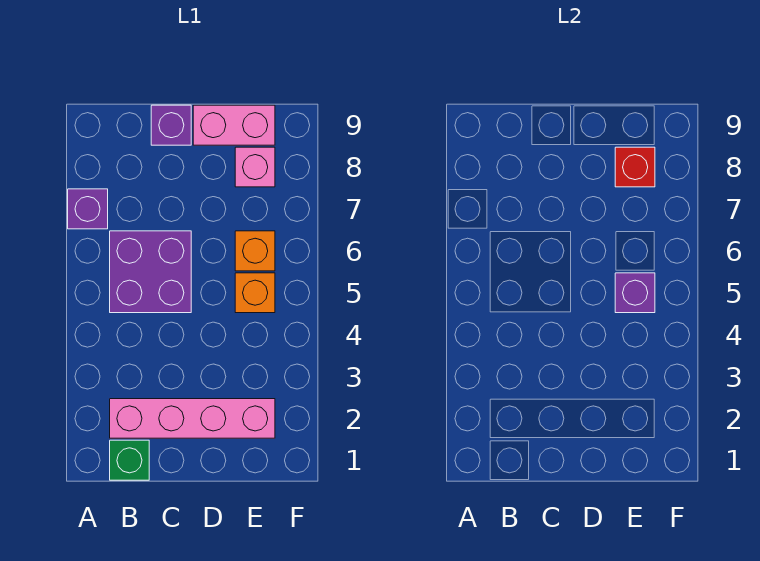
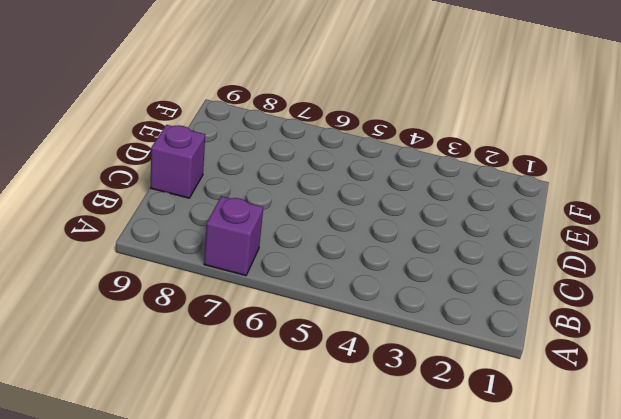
none -> green brick B1 level 1
none -> pink brick B2:E2 level 1

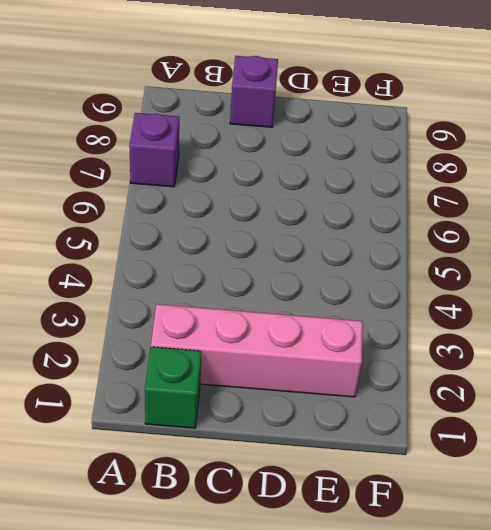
none -> purple brick B5:C6 level 1
none -> pink brick D9:E9 level 1

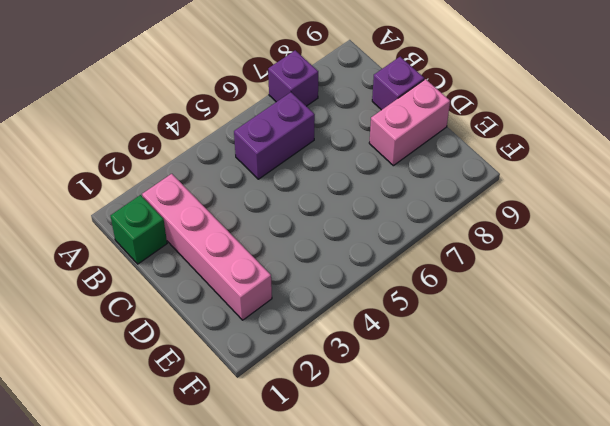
purple brick B5:B6 level 1 -> purple brick B5:C6 level 1
pink brick D8:D9 level 1 -> pink brick D9:E9 level 1
none -> orange brick E5 level 1
none -> orange brick E6 level 1

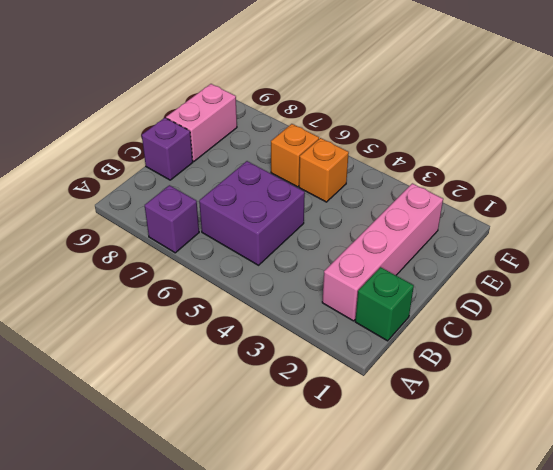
none -> pink brick E8 level 1
none -> purple brick E5 level 2

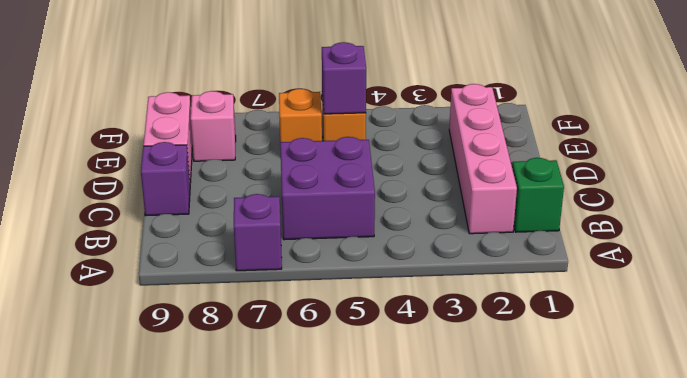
none -> red brick E8 level 2

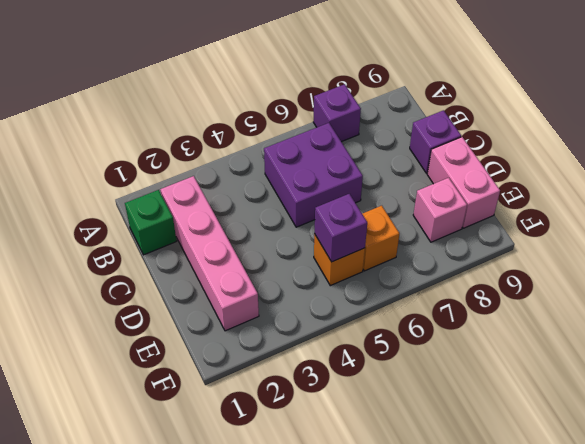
none -> red brick E8 level 2

